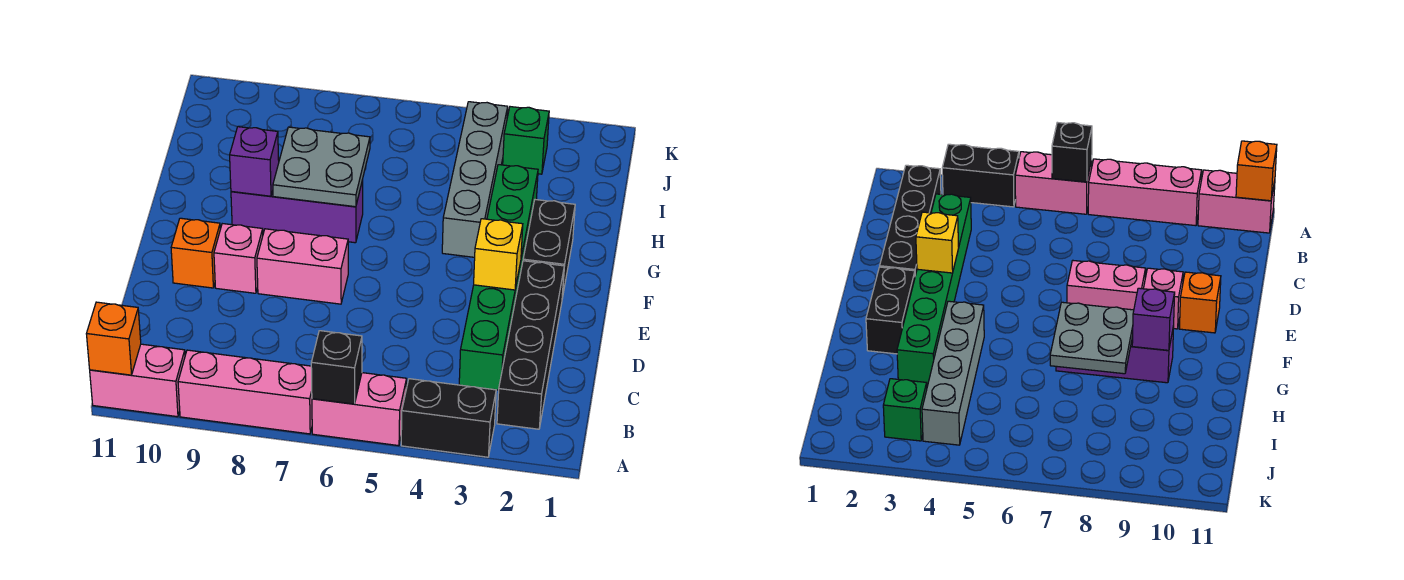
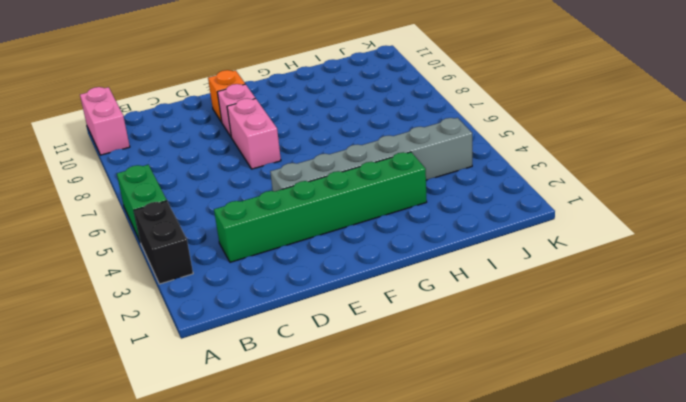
green brick A5:A6 level 1 -> pink brick A5:A6 level 1
grey brick E4:J4 level 1 -> grey brick G4:J4 level 1
none -> pink brick A7:A9 level 1
none -> black brick B2:E2 level 1
none -> black brick F2:G2 level 1

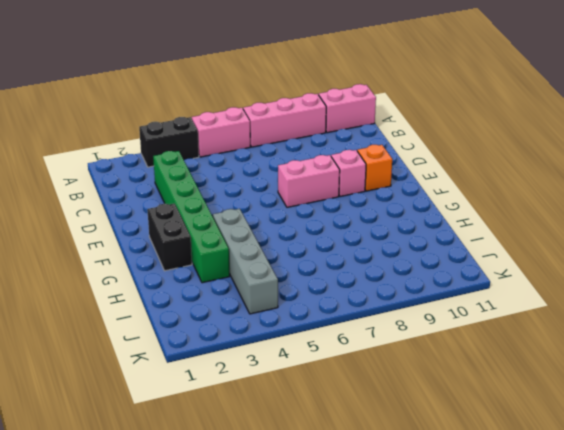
none -> black brick B2:E2 level 1
none -> purple brick G7:G9 level 1
none -> green brick J3 level 1

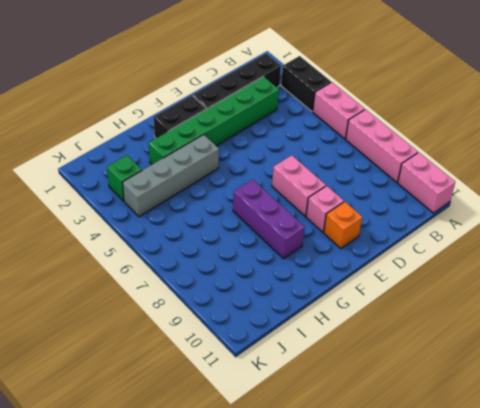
none -> black brick A6 level 2
none -> orange brick A11 level 2
none -> yellow brick E3 level 2

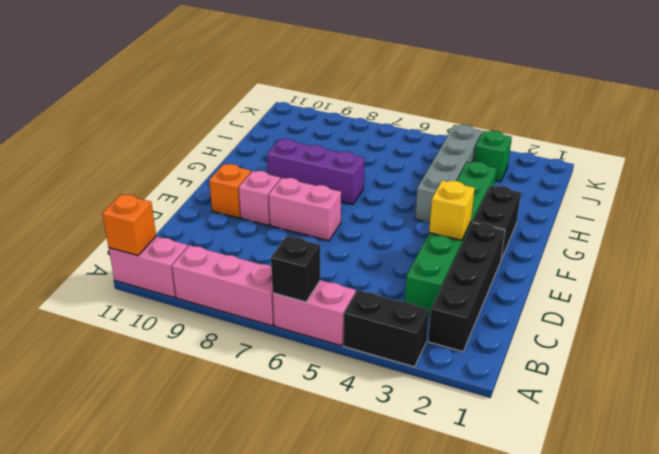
none -> grey plate G7:H8 level 2
none -> purple brick G9 level 2

